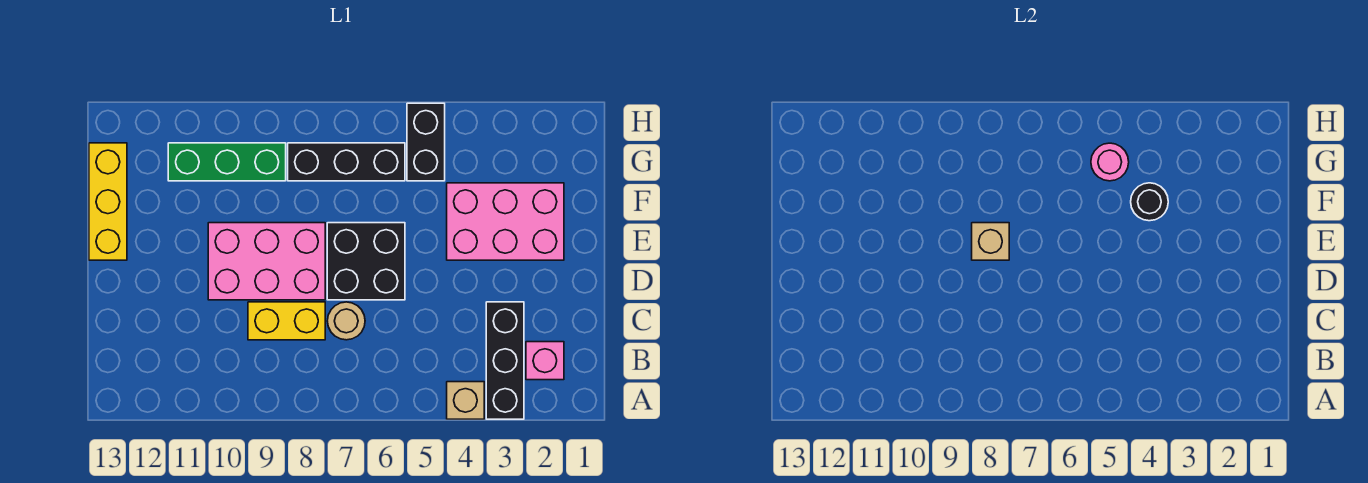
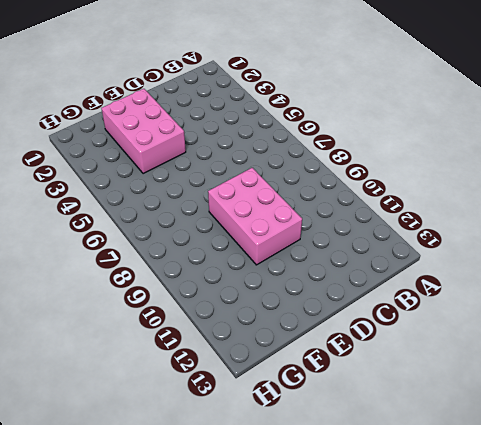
none -> black brick A3:C3 level 1
none -> tan brick A4 level 1
none -> pink brick B2 level 1

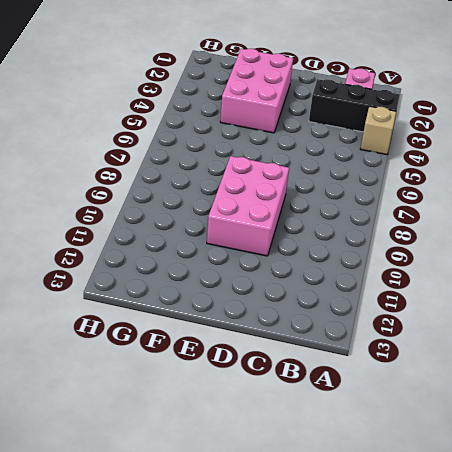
none -> tan round brick C7 level 1
none -> yellow brick C8:C9 level 1
none -> black brick D6:E7 level 1

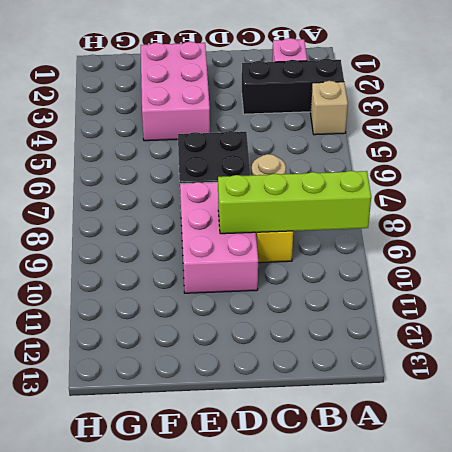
lime brick A9:D9 level 2 -> none
none -> yellow brick E13:G13 level 1
none -> black brick G5:H5 level 1
none -> black brick G6:G8 level 1

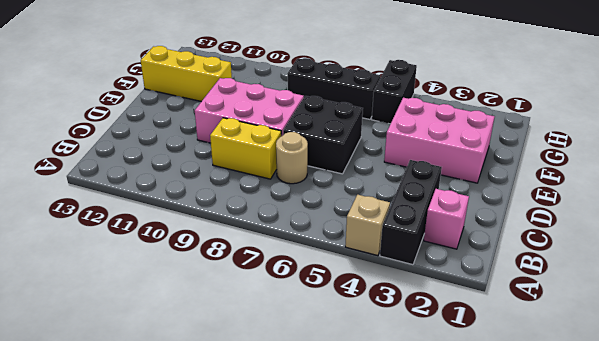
yellow brick F11:F13 level 1 -> yellow brick E13:G13 level 1
none -> green brick G9:G11 level 1
none -> tan brick E8 level 2
none -> black round brick F4 level 2

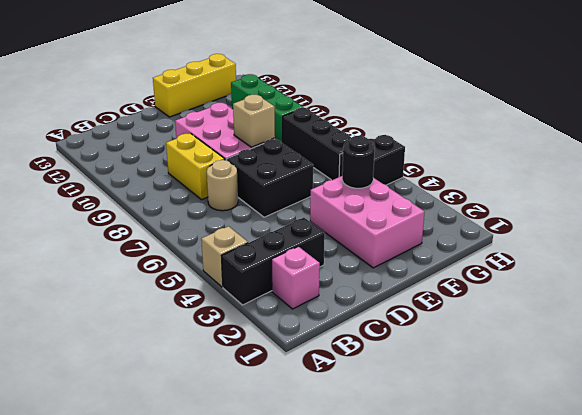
none -> pink round brick G5 level 2

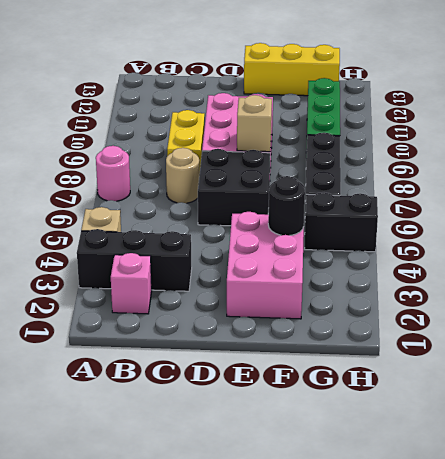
pink round brick A7 level 1 -> pink round brick G5 level 2

